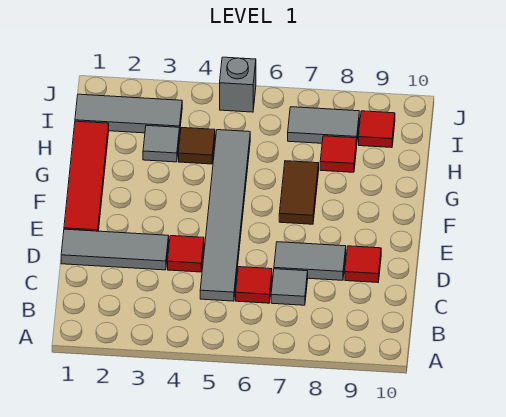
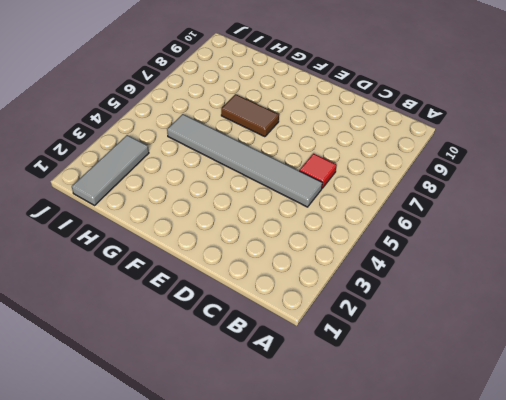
none -> grey tile C7 level 1
none -> grey tile D1:D3 level 1
none -> red tile D4 level 1

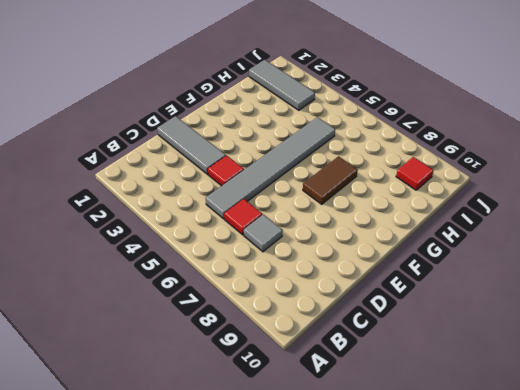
none -> grey tile D7:D8 level 1
none -> red tile D9 level 1
none -> red tile E1:H1 level 1

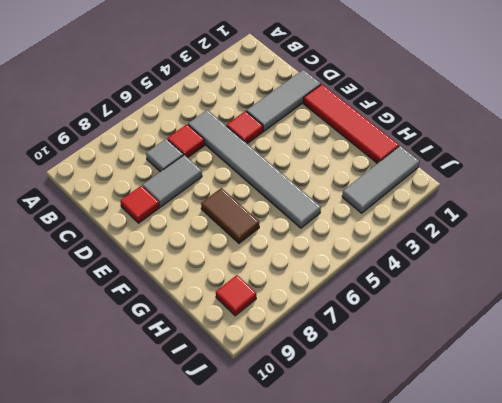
none -> grey tile H3 level 1
none -> brown tile H4 level 1
none -> red tile H8 level 1

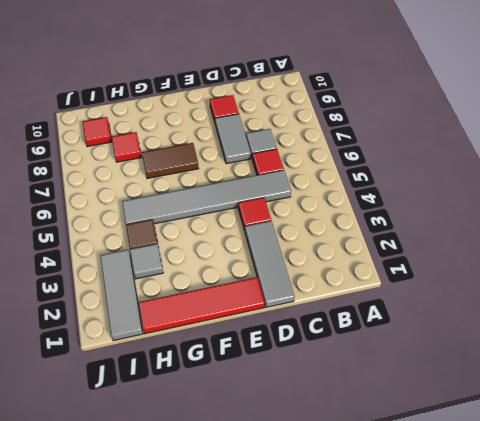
none -> grey tile I7:I8 level 1
none -> grey brick J5 level 1

